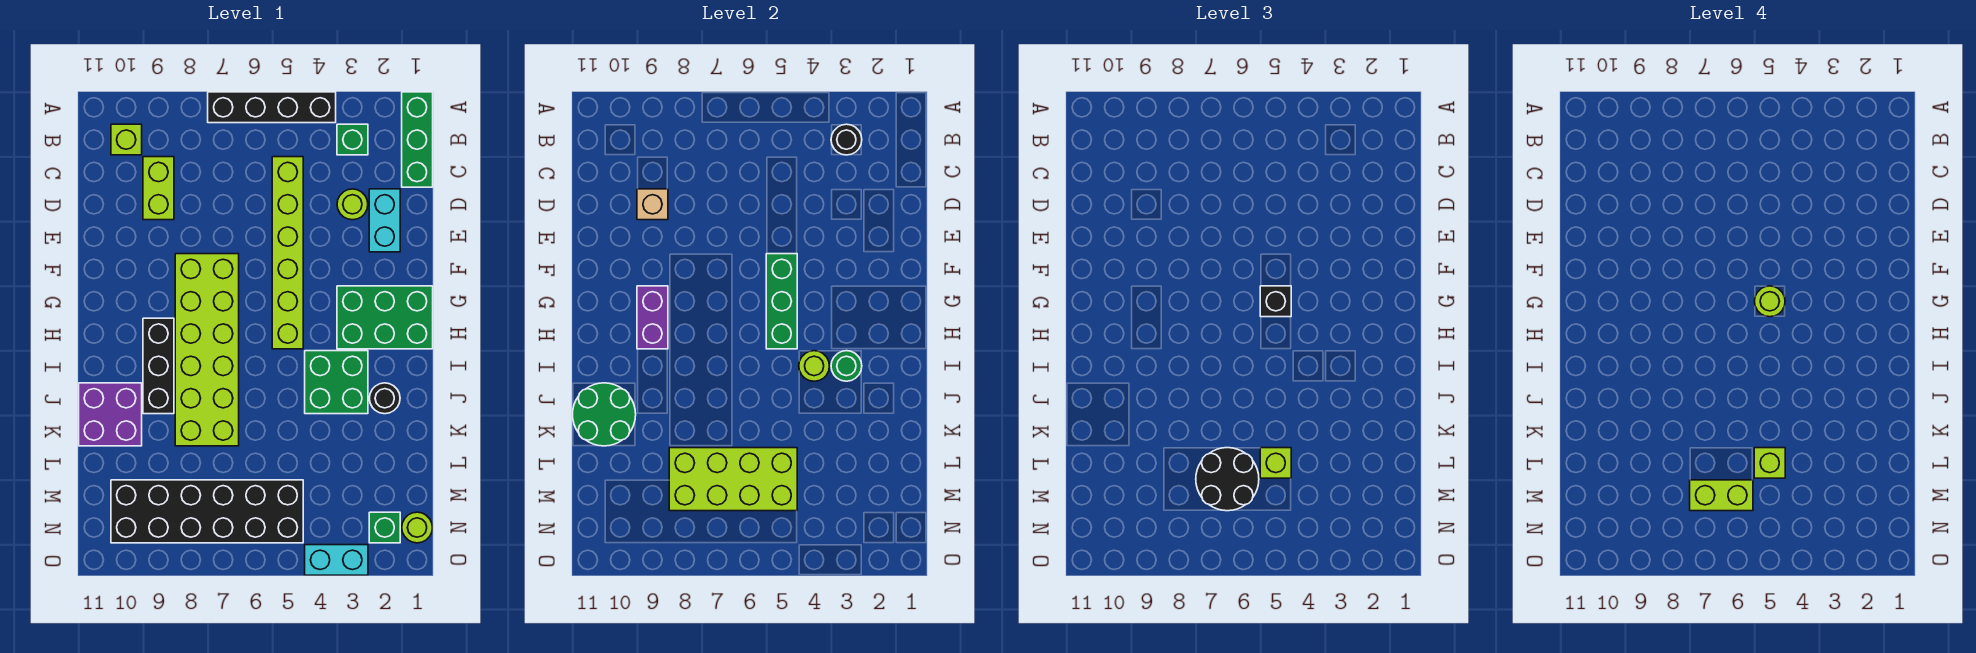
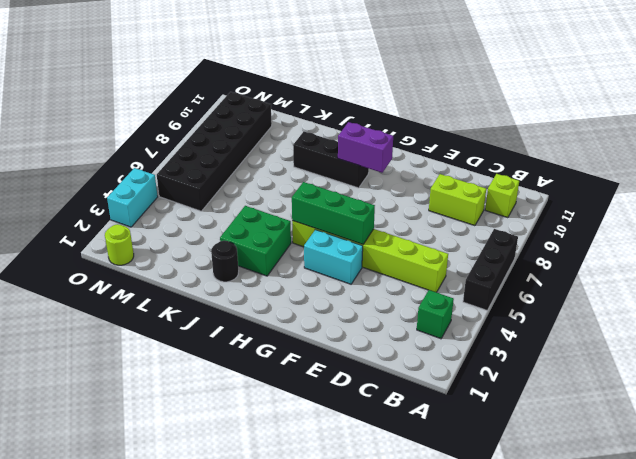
black brick A5:A7 level 1 -> black brick A4:A7 level 1
cyan brick F4:G4 level 1 -> cyan brick D2:E2 level 1
none -> green brick A1:C1 level 1
none -> lime round brick D3 level 1
none -> lime brick F7:K8 level 1
none -> green brick G1:H3 level 1

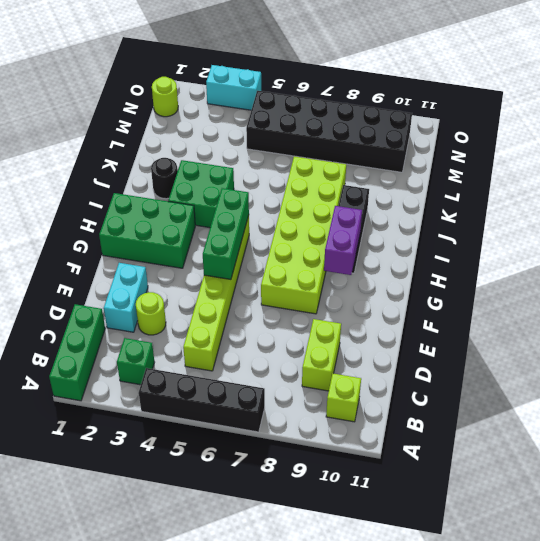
none -> purple brick J10:K11 level 1
none -> green brick N2 level 1
none -> black round brick B3 level 2
none -> tan brick D9 level 2

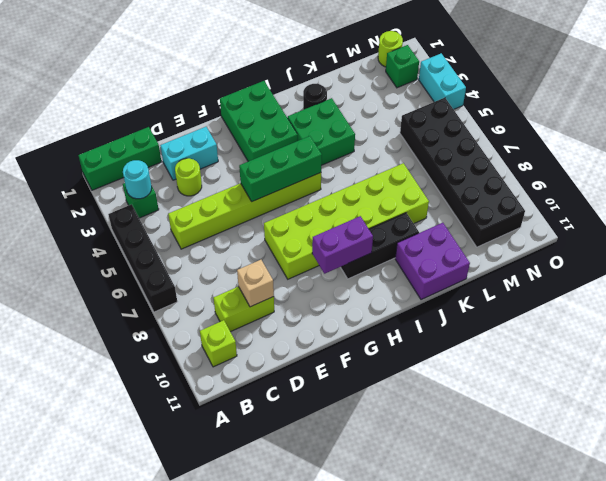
cyan round brick B3 level 2 -> black round brick B3 level 2
none -> green round brick I3 level 2
none -> lime round brick I4 level 2
none -> green round brick J10:K11 level 2
none -> lime brick L5:M8 level 2

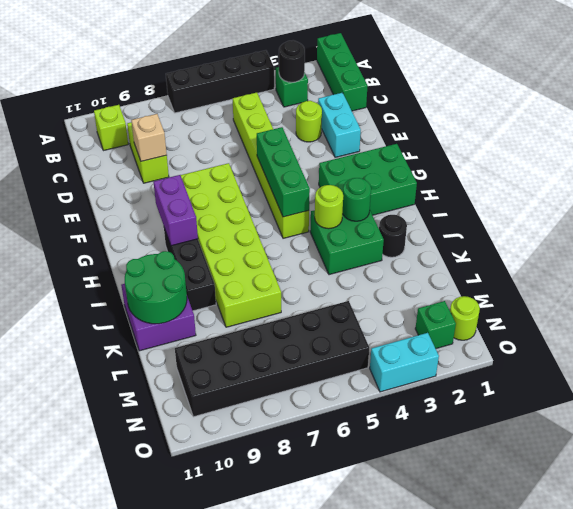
none -> lime brick L5:M8 level 2
none -> black brick G5 level 3
none -> lime brick L5 level 3
none -> black round brick L6:M7 level 3

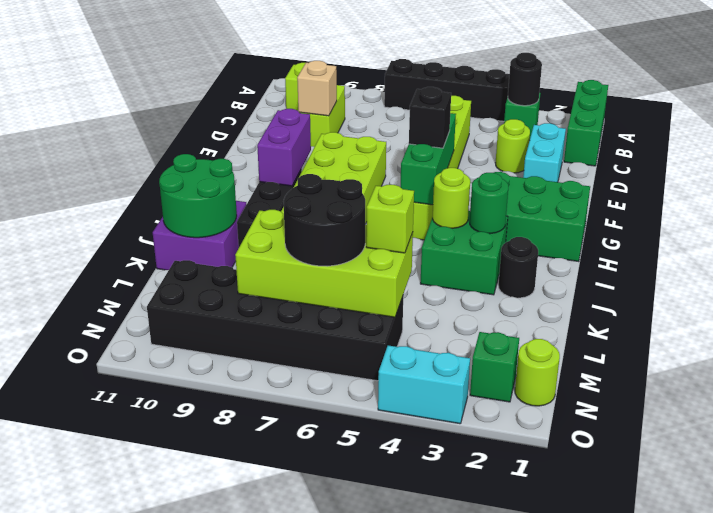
none -> lime round brick G5 level 4
none -> lime brick L5 level 4
none -> lime brick M6:M7 level 4

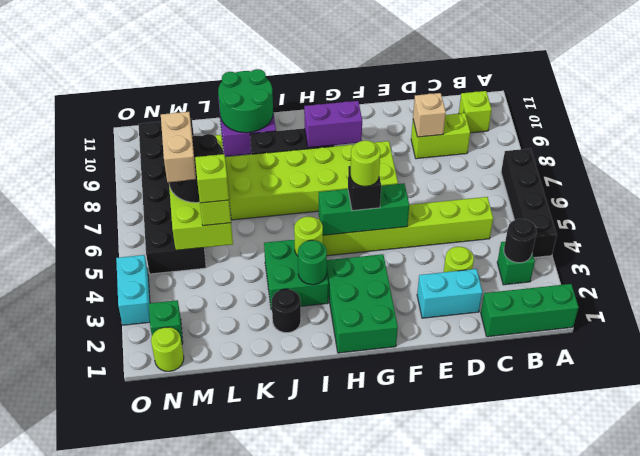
tan brick M6:M7 level 4 -> lime brick M6:M7 level 4

